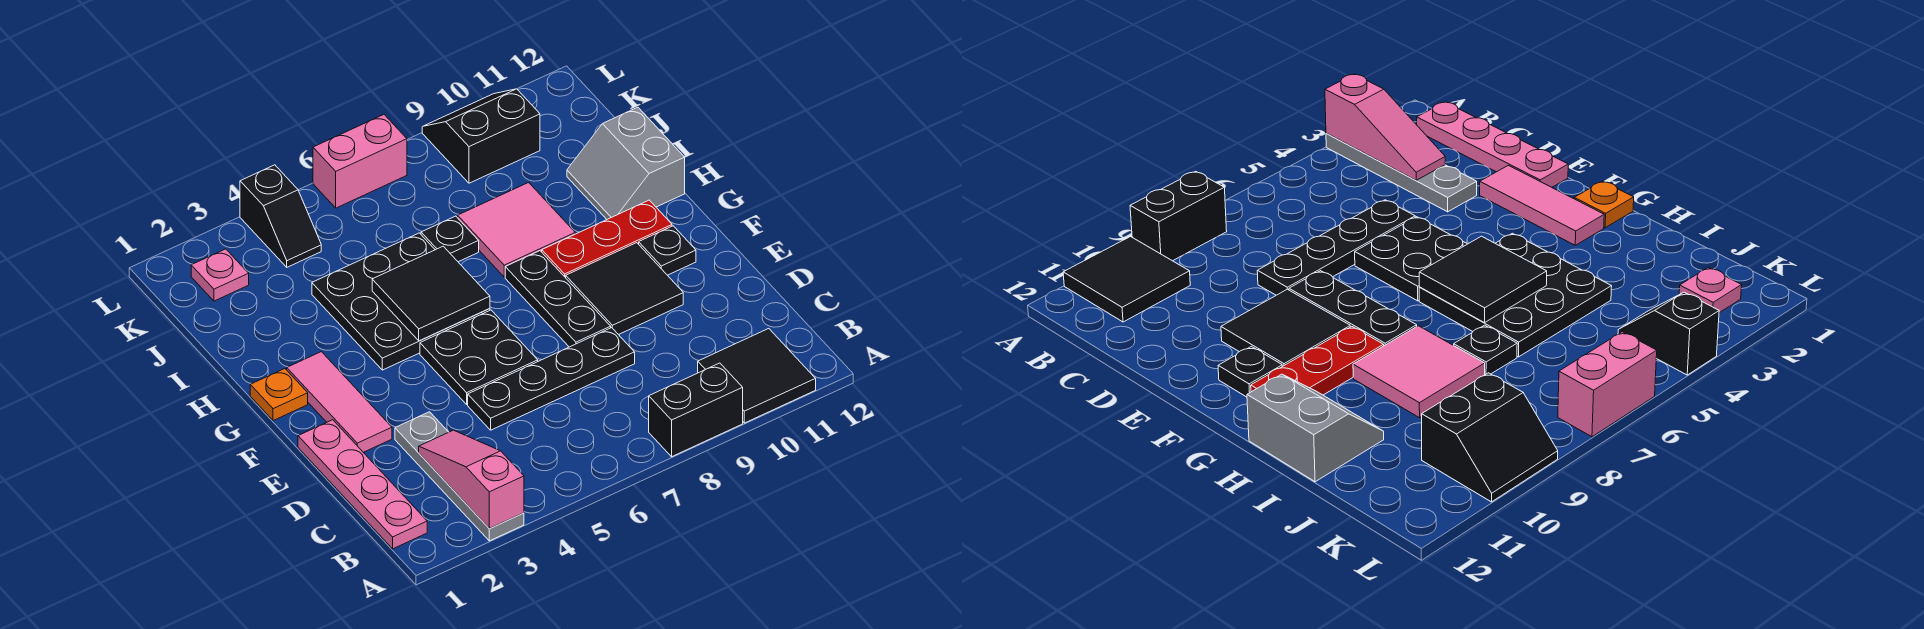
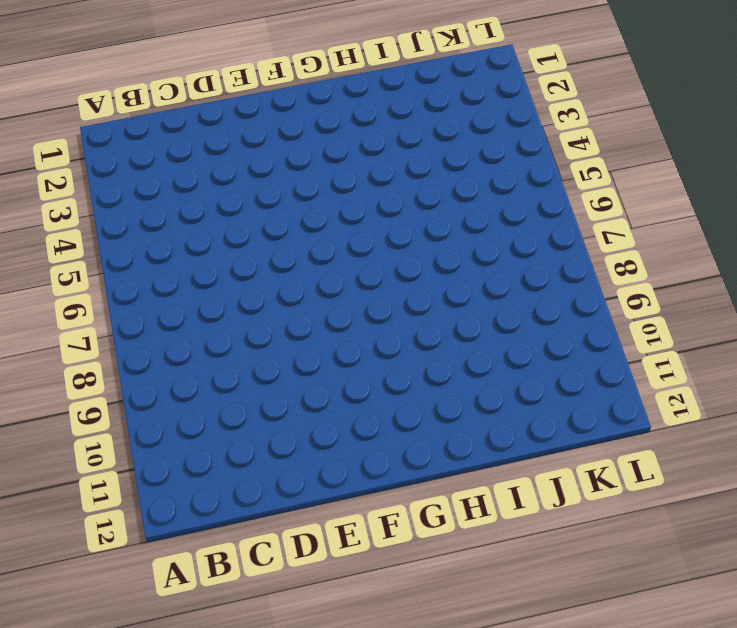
none -> grey plate A3:D3 level 1
none -> black brick A8:A9 level 1
none -> black tile A10:B11 level 1

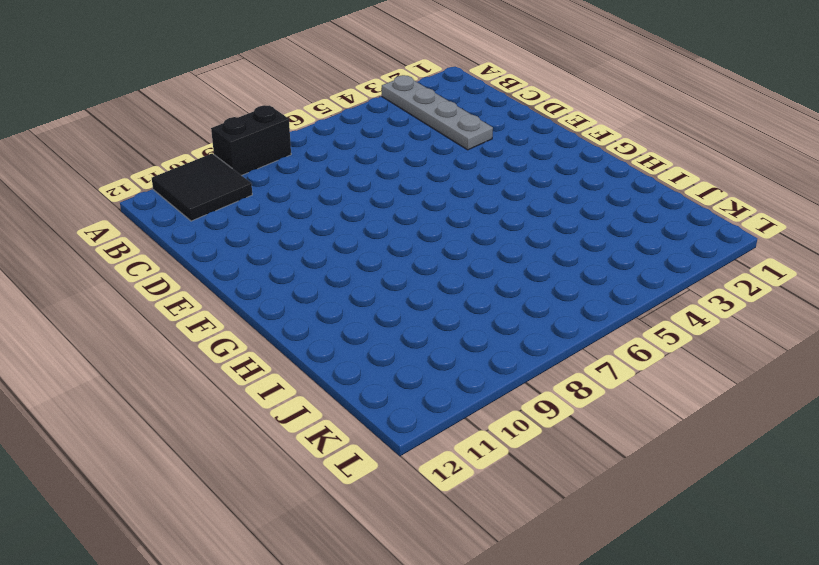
none -> pink plate B1:E1 level 1
none -> black plate D5:D8 level 1
none -> pink tile E2:G2 level 1

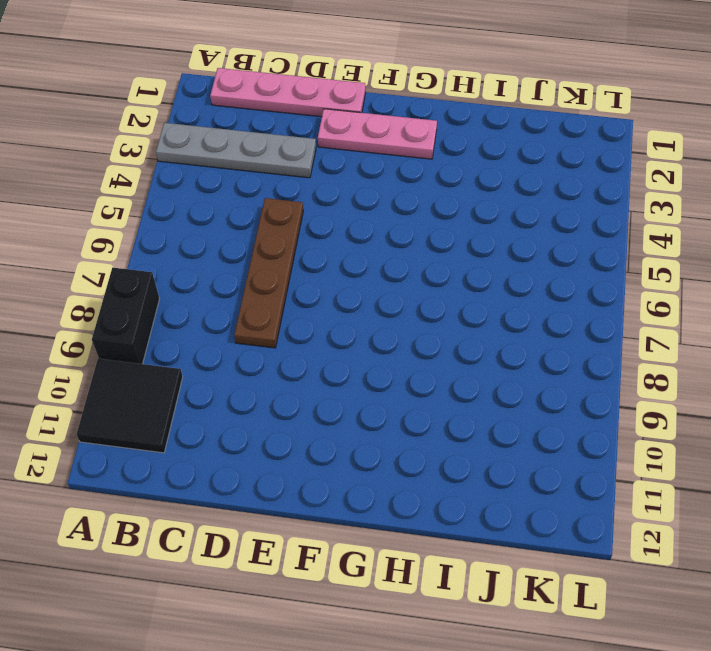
brown plate D5:D8 level 1 -> black plate D5:D8 level 1
pink plate E2:G2 level 1 -> pink tile E2:G2 level 1
none -> black plate E5:F6 level 1
none -> black plate E8:G8 level 1
none -> black tile E9:F10 level 1

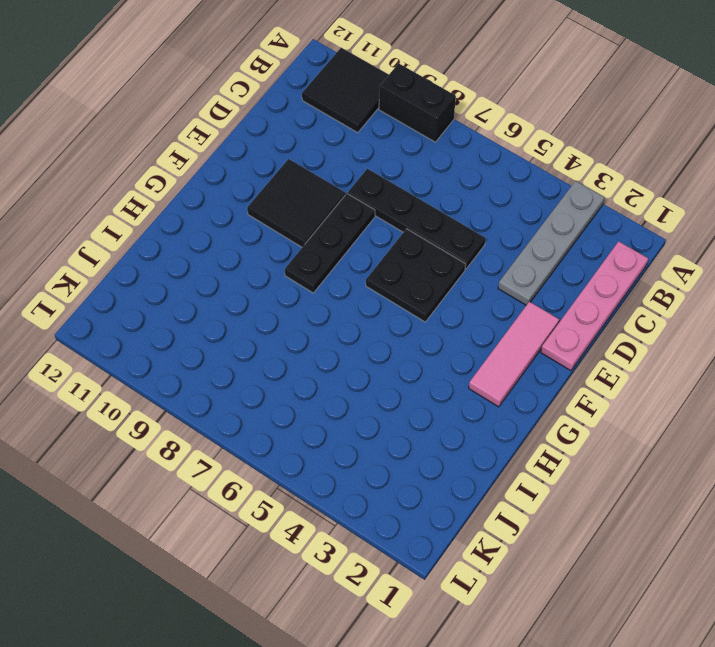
none -> black plate F11 level 1
none -> orange plate G1 level 1
none -> black plate G4:I6 level 1

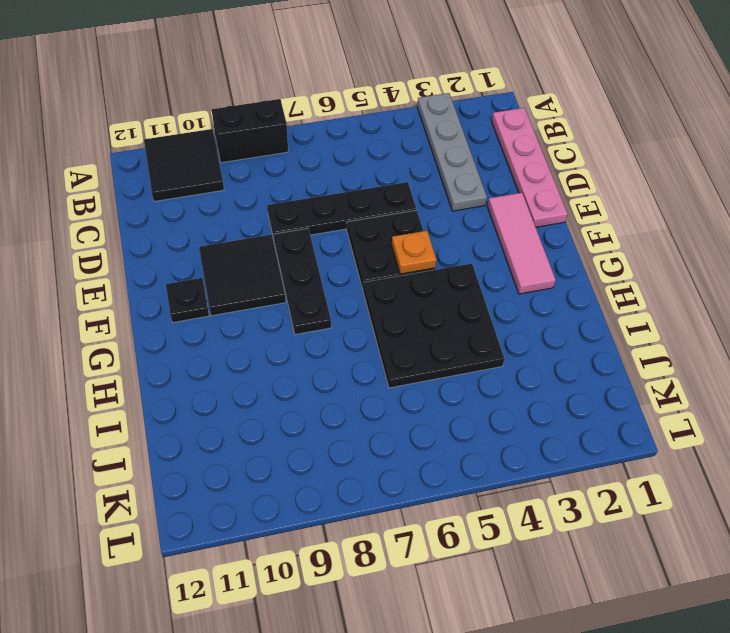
orange plate F5 level 2 -> orange plate G1 level 1
none -> red plate G9:G11 level 1
none -> pink tile H8:I9 level 1
none -> grey slope H11:I12 level 1 top 12

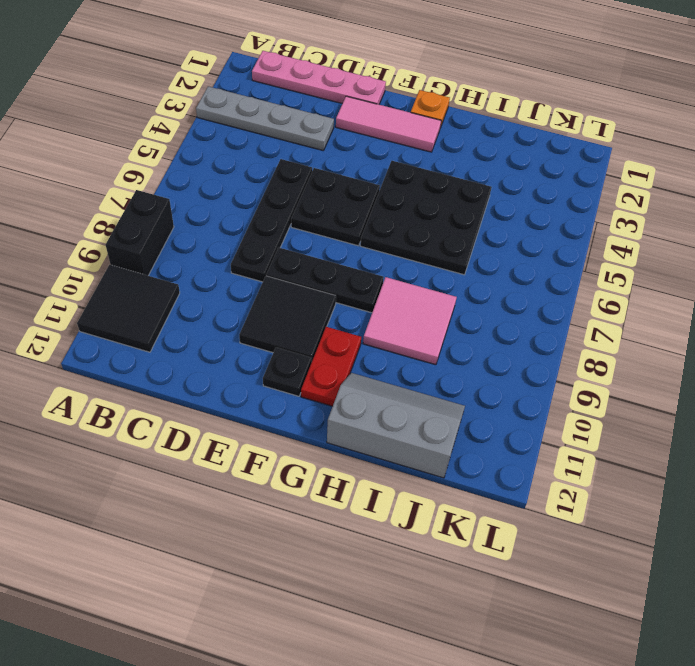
red plate G10:G11 level 1 -> red plate G9:G11 level 1
grey slope H11:J12 level 1 top 12 -> grey slope H11:I12 level 1 top 12
none -> black plate I7 level 1
none -> pink plate K2 level 1
none -> black slope K4:L4 level 1 top L

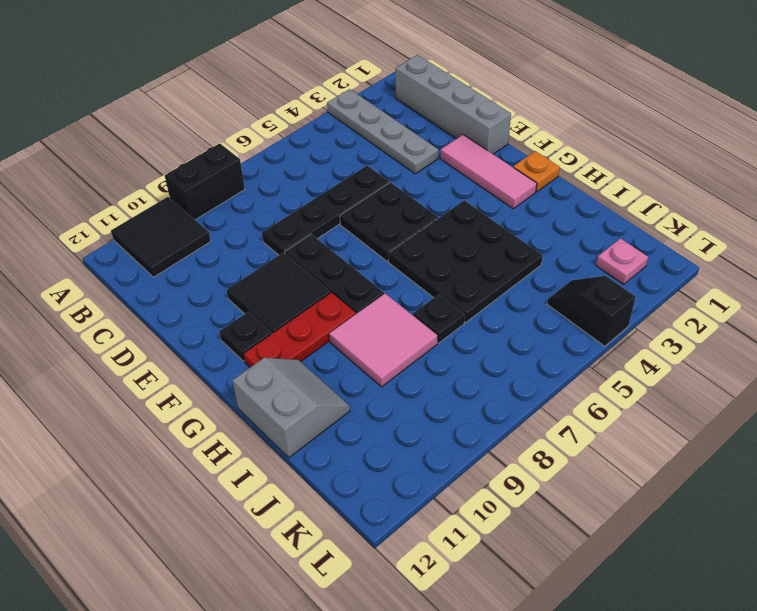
grey brick B1:E1 level 1 -> pink plate B1:E1 level 1
none -> black slope K9:L10 level 1 top K
none -> pink brick L6:L7 level 1
none -> pink slope A3:C3 level 2 top A

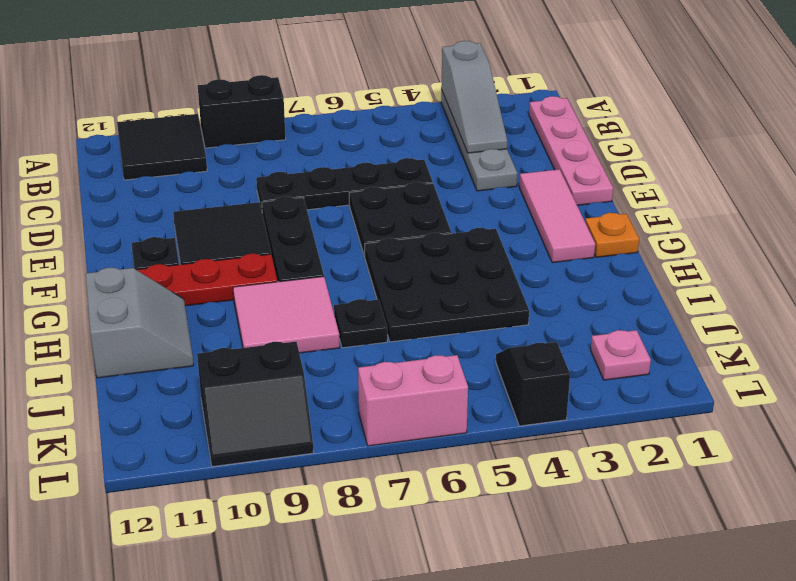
grey slope A3:C3 level 2 top A -> pink slope A3:C3 level 2 top A
none -> black tile G5:H6 level 2

